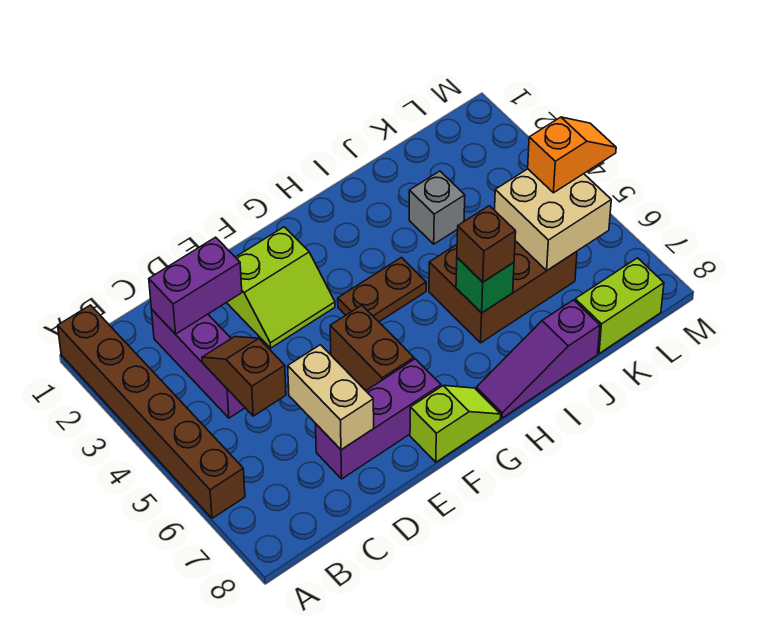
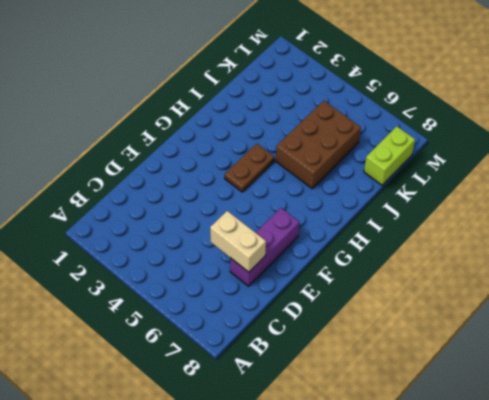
none -> brown brick A1:A6 level 1
none -> purple brick C2:C4 level 1
none -> lime slope E2:F3 level 1 top 2

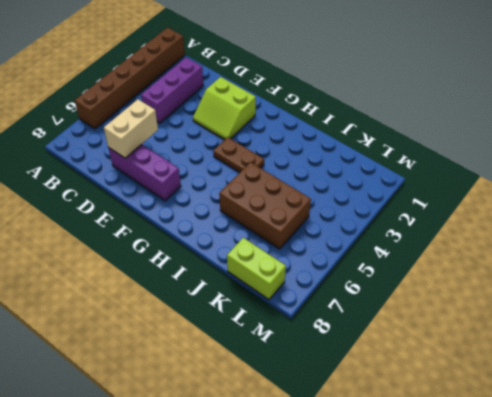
none -> brown brick F5:F6 level 1
none -> lime slope F8:G8 level 1 top F
none -> purple slope H8:J8 level 1 top J

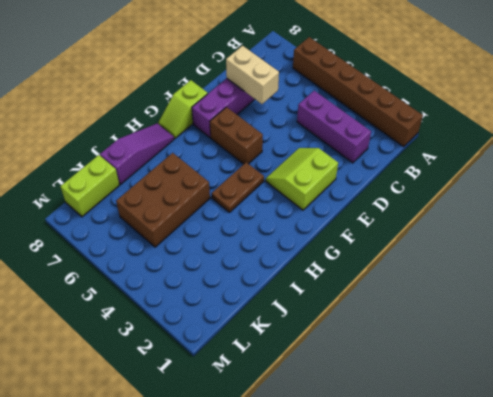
none -> grey brick J3 level 1
none -> purple brick C2:D2 level 2
none -> brown slope C4:C5 level 2 top 5

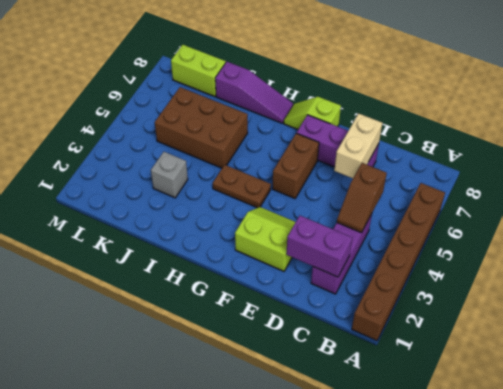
none -> green brick I6 level 2
none -> tan brick K5:L6 level 2
none -> brown brick I6 level 3

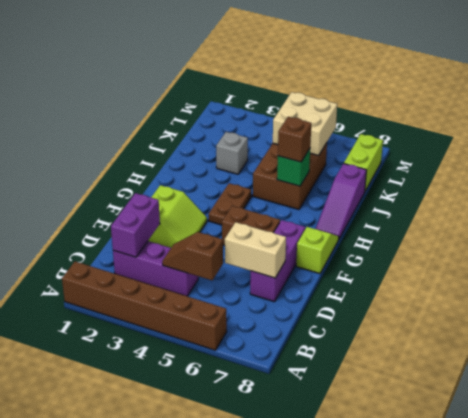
none -> orange slope L5:M5 level 3 top L

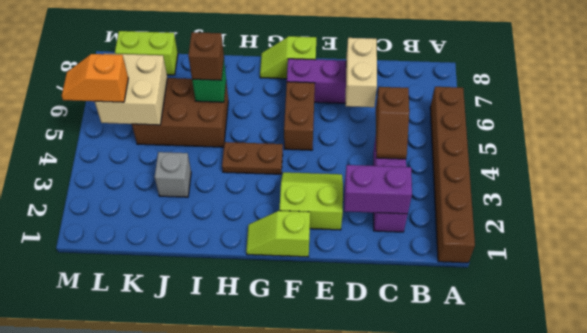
lime slope F1:G1 level 1 top F -> none
none -> purple slope H8:J8 level 1 top J

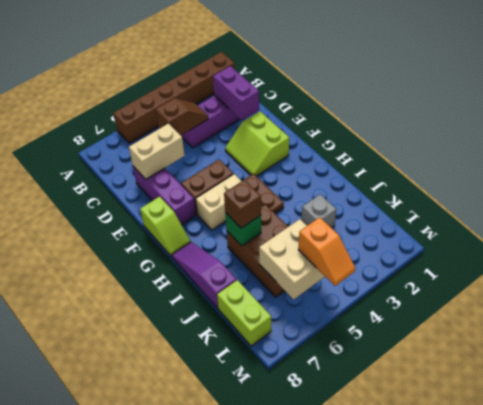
tan brick G5:G6 level 1 -> none

